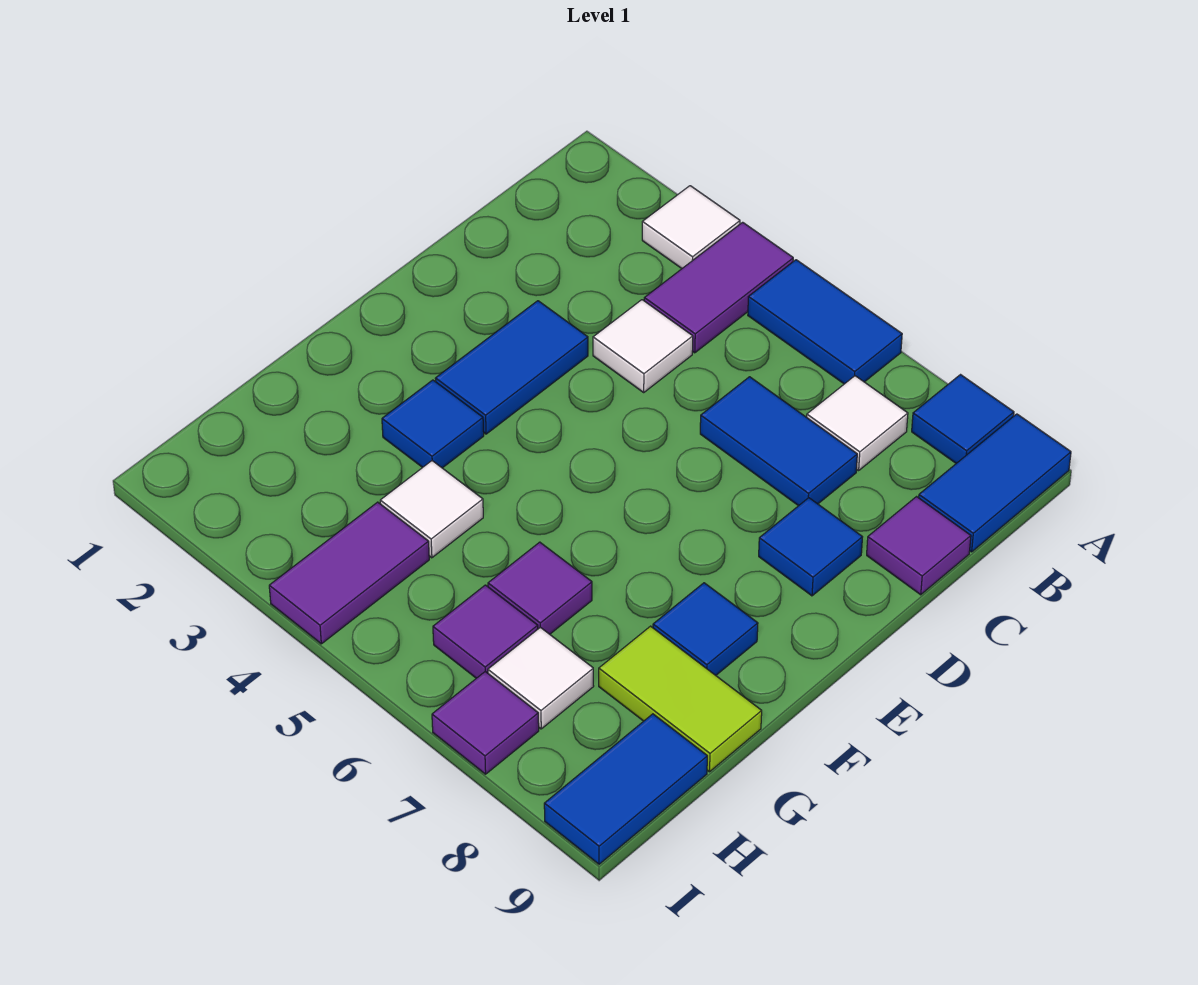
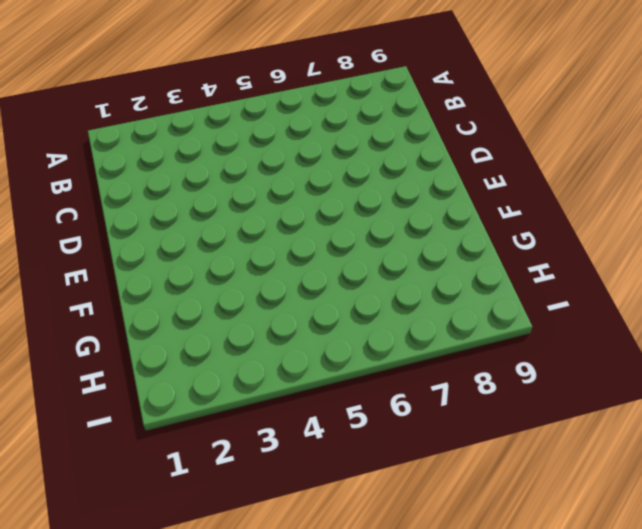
none -> white tile A3 level 1
none -> purple tile A4:B4 level 1
none -> blue tile A5:A6 level 1

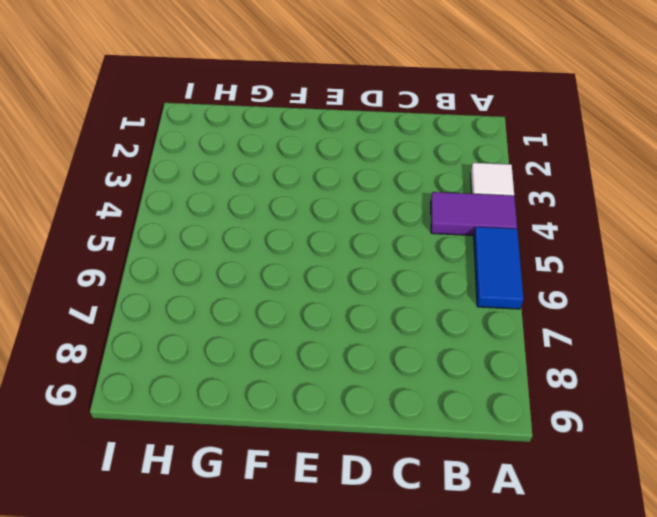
none -> blue tile A8 level 1
none -> blue tile A9:B9 level 1
none -> white tile B7 level 1

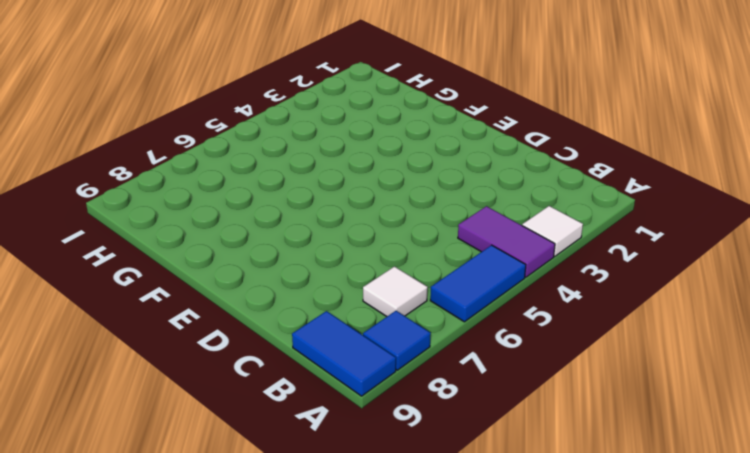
none -> white tile C4 level 1
none -> blue tile C6:C7 level 1
none -> purple tile C9 level 1

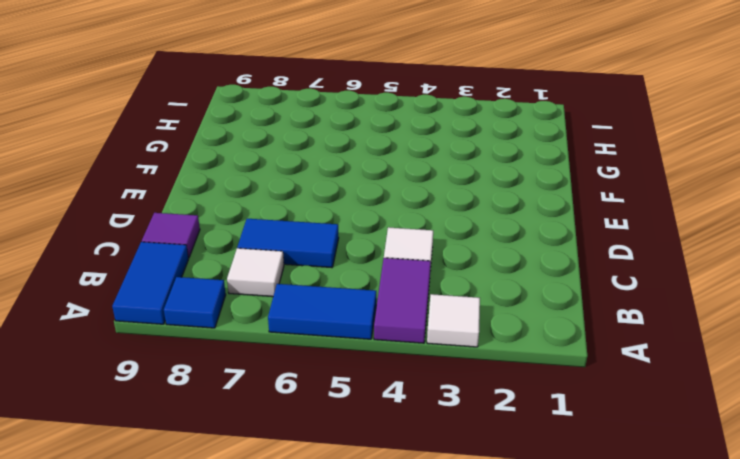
none -> blue tile D3:E3 level 1
none -> blue tile D8 level 1
none -> blue tile F3 level 1

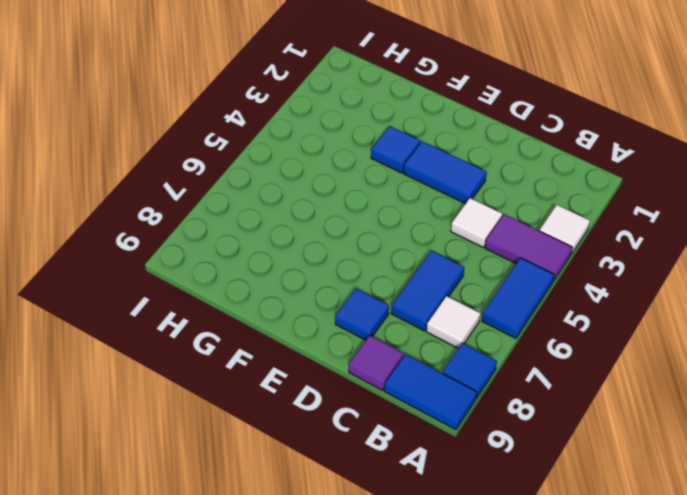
none -> blue tile F8 level 1
none -> white tile G4 level 1
none -> purple tile G6 level 1

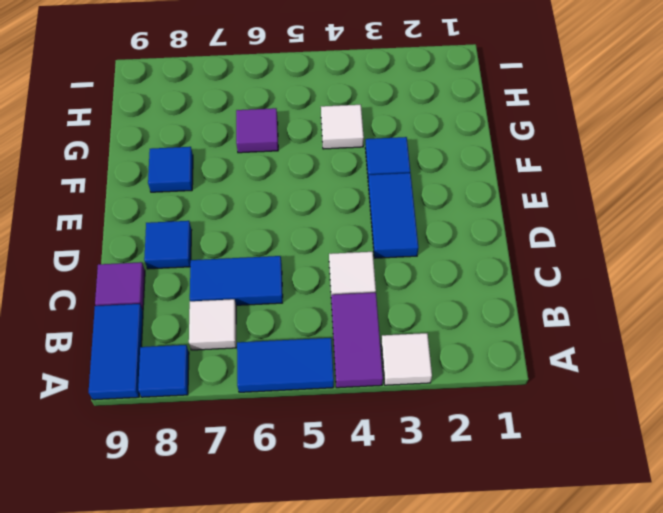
none -> lime tile G8:G9 level 1
none -> purple tile H4:I4 level 1
none -> purple tile H6 level 1

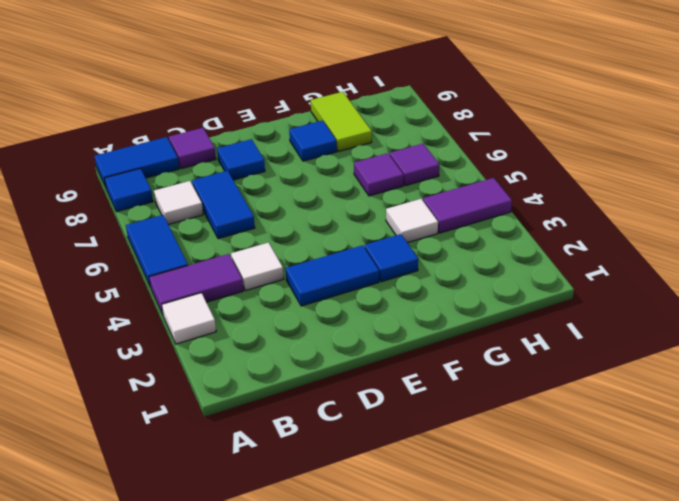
none -> white tile H7 level 1
none -> blue tile H9:I9 level 1
none -> purple tile I7 level 1

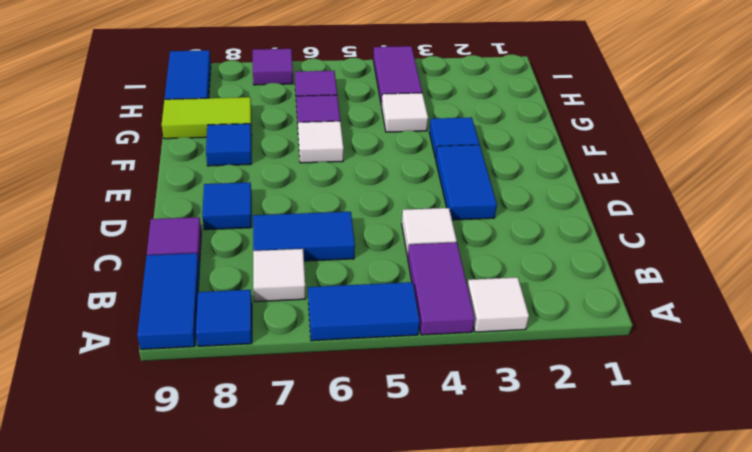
white tile F6 level 1 -> white tile H7 level 1

